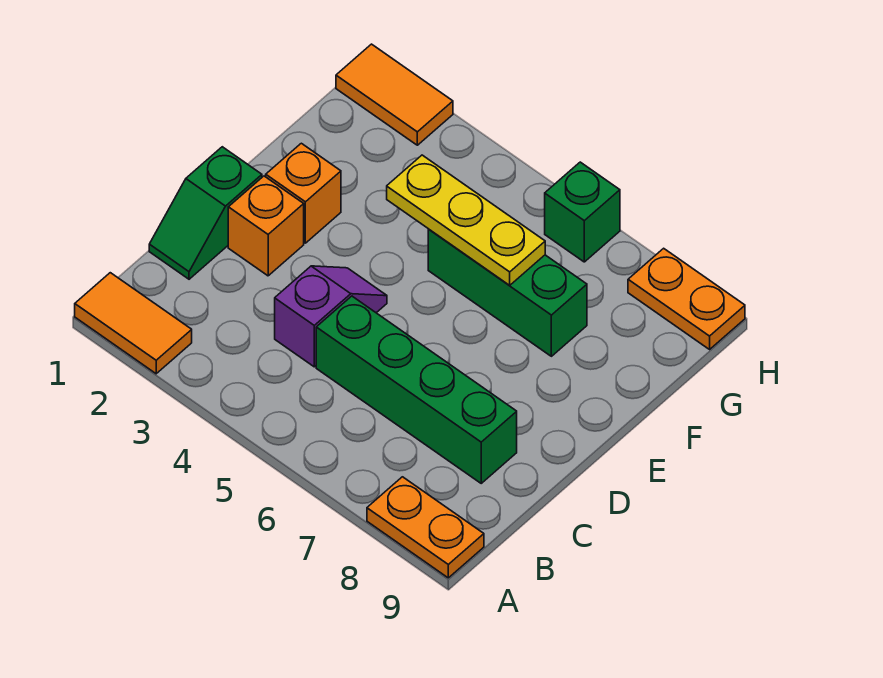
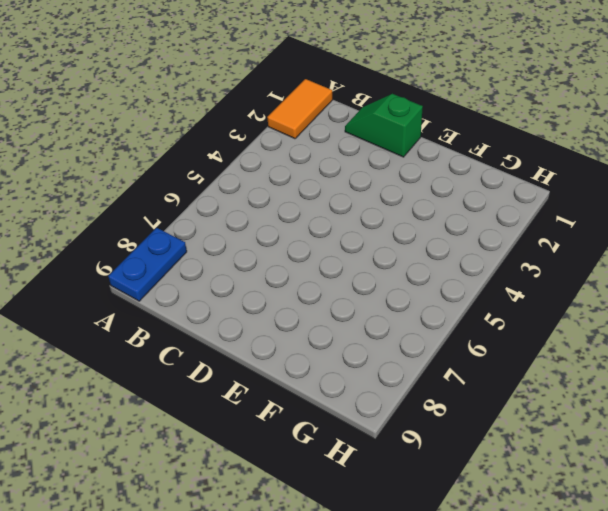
blue plate A8:A9 level 1 -> orange plate A8:A9 level 1
none -> purple slope C4:D4 level 1 top C
none -> green brick C5:C8 level 1
none -> orange brick D2 level 1

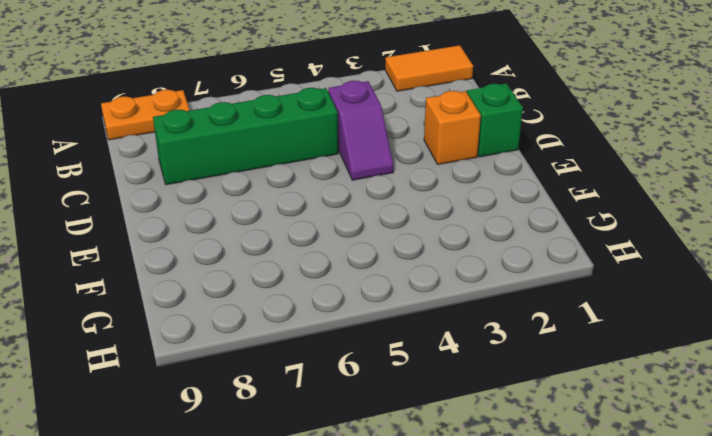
none -> orange brick E2 level 1
none -> green brick F5:F7 level 1
none -> orange tile H1:H2 level 1

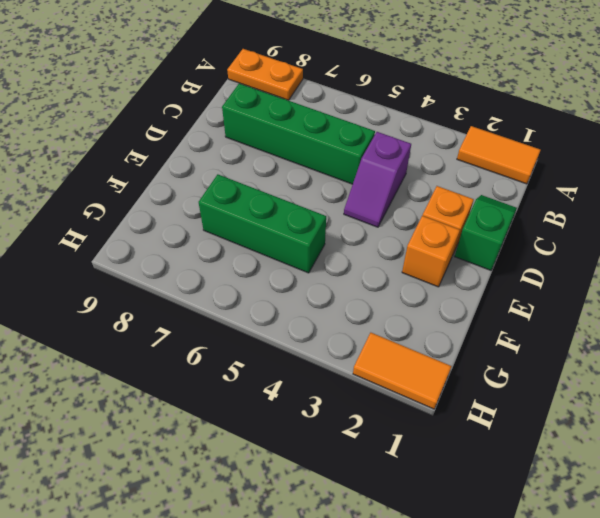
none -> green brick H6 level 1
none -> orange plate H8:H9 level 1
none -> yellow plate F4:F6 level 2

